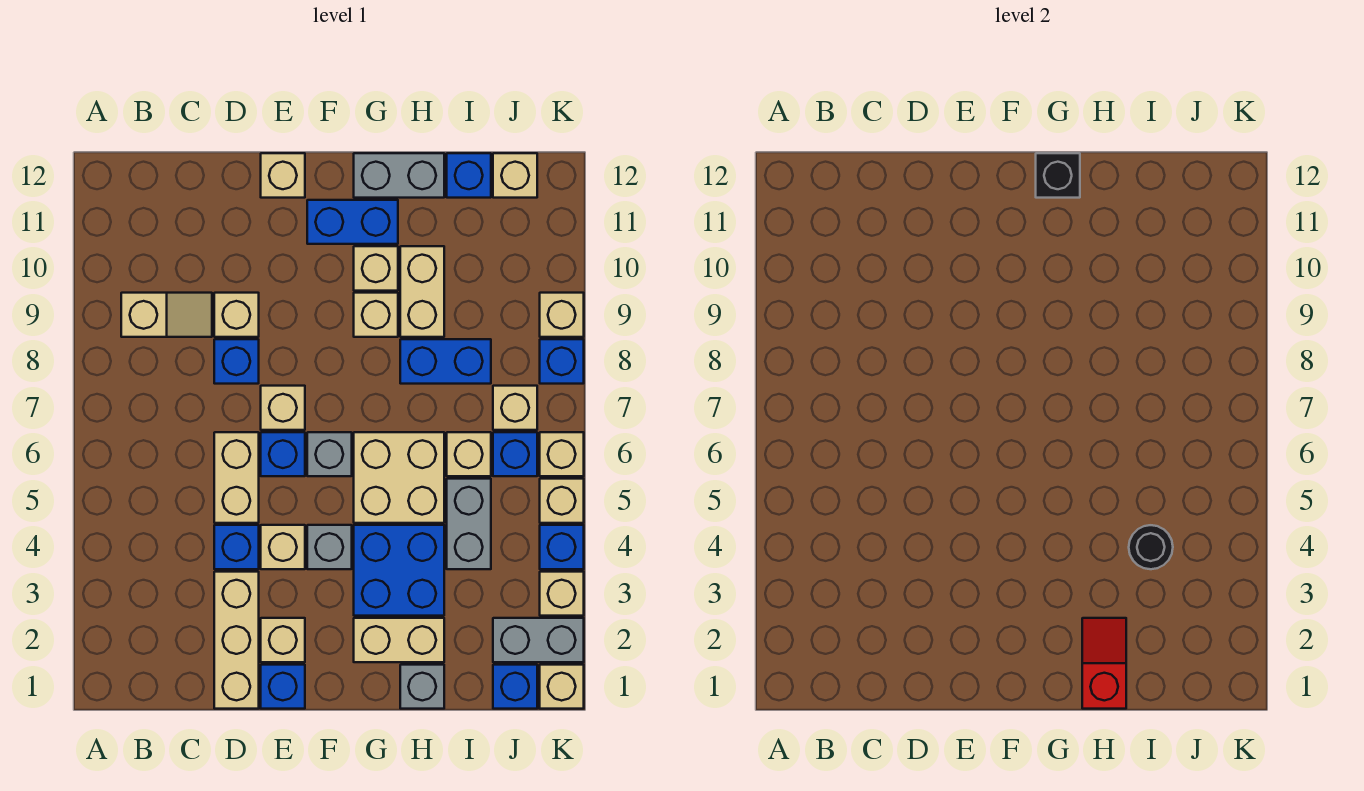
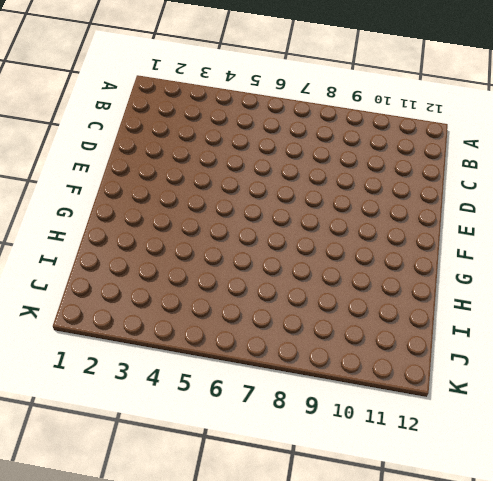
none -> tan slope B9:C9 level 1 top B
none -> tan brick D1:D3 level 1
none -> blue brick D4 level 1
none -> tan brick D5:D6 level 1

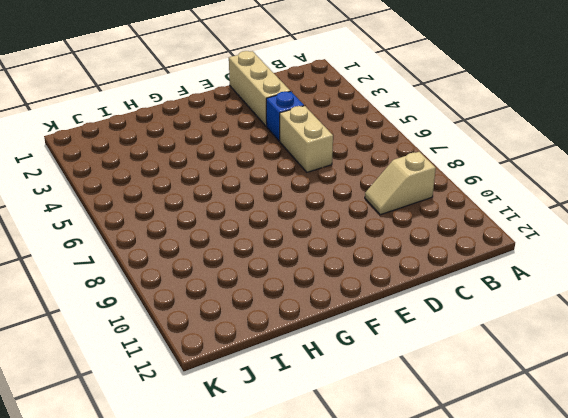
none -> blue brick D8 level 1
none -> tan brick D9 level 1
none -> blue brick E1 level 1
none -> tan brick E2 level 1

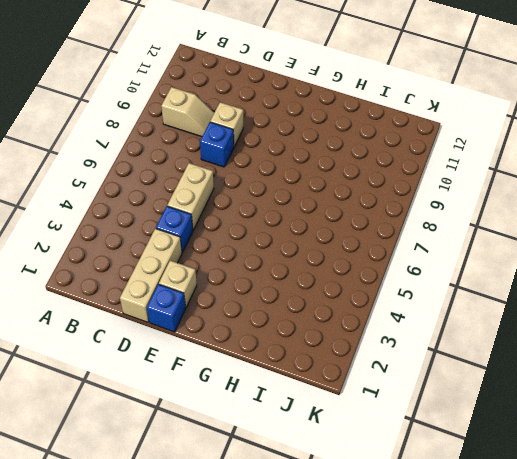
none -> tan brick E4 level 1
none -> blue brick E6 level 1
none -> tan brick E7 level 1
none -> tan brick E12 level 1

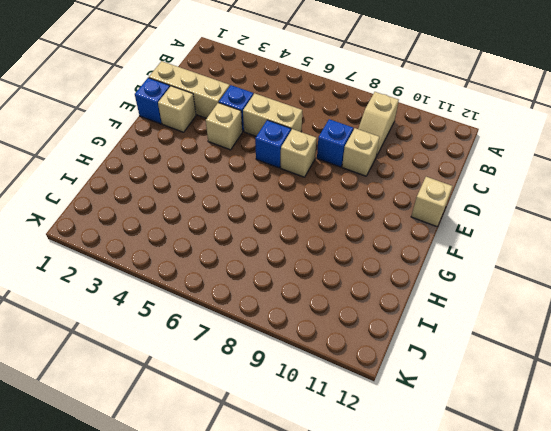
none -> grey brick F4 level 1
none -> grey brick F6 level 1
none -> blue brick F11:G11 level 1
none -> tan brick G2:H2 level 1

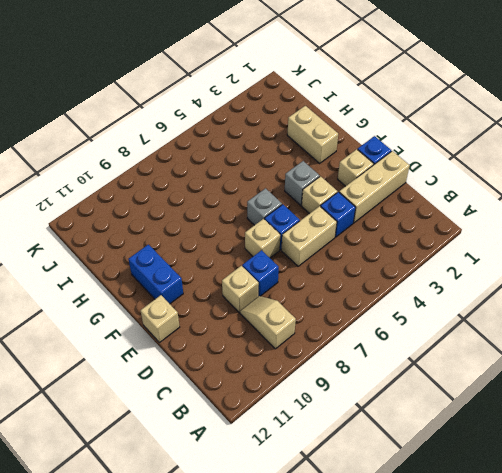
none -> blue brick G3:H4 level 1
none -> tan brick G5:H6 level 1
none -> tan brick G9 level 1
none -> tan brick G10 level 1

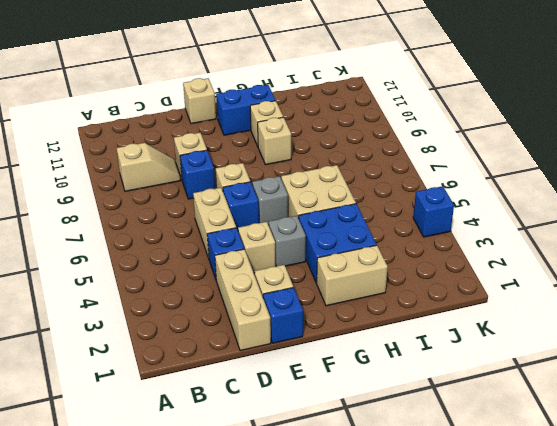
none -> grey brick G12:H12 level 1
none -> grey brick H1 level 1
none -> blue brick H8:I8 level 1
none -> tan brick H9:H10 level 1

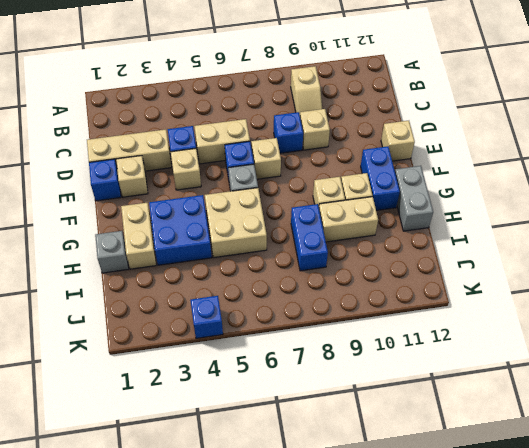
none -> grey brick F4 level 1
none -> grey brick I4:I5 level 1
none -> tan brick I6 level 1
none -> blue brick I12 level 1

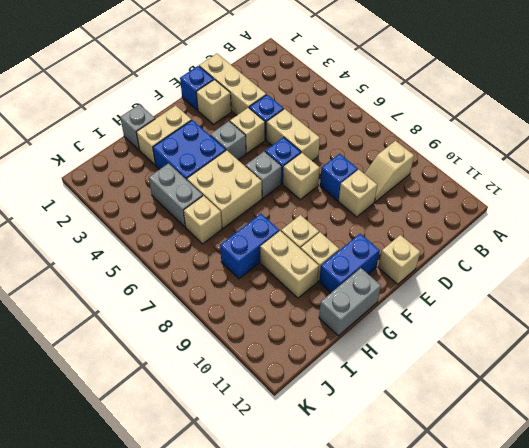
none -> blue brick I12 level 1
none -> blue brick J1 level 1
none -> grey brick J2:K2 level 1
none -> blue brick J6 level 1

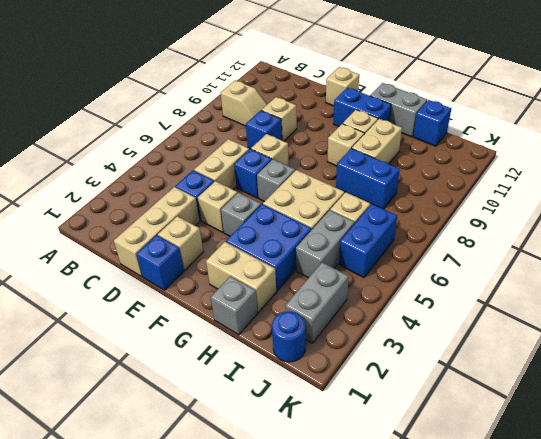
blue round brick J1 level 1 -> blue brick J1 level 1
grey brick J2:J3 level 1 -> grey brick J2:K2 level 1
blue brick J5:J6 level 1 -> blue brick J6 level 1
none -> tan brick J7 level 1
none -> tan brick J12 level 1
none -> tan brick K1 level 1
none -> tan brick K3 level 1

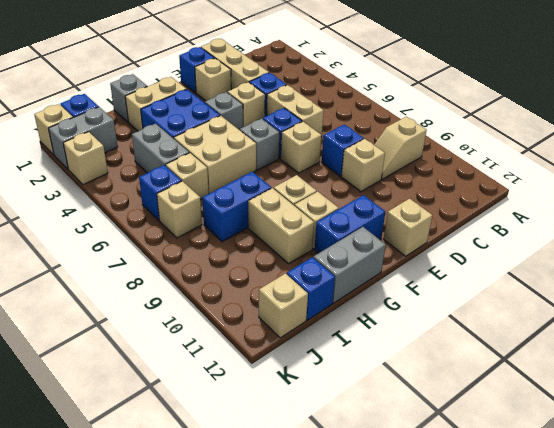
none -> blue brick K4 level 1
none -> tan brick K5 level 1
none -> tan brick K6 level 1
none -> blue brick K8 level 1

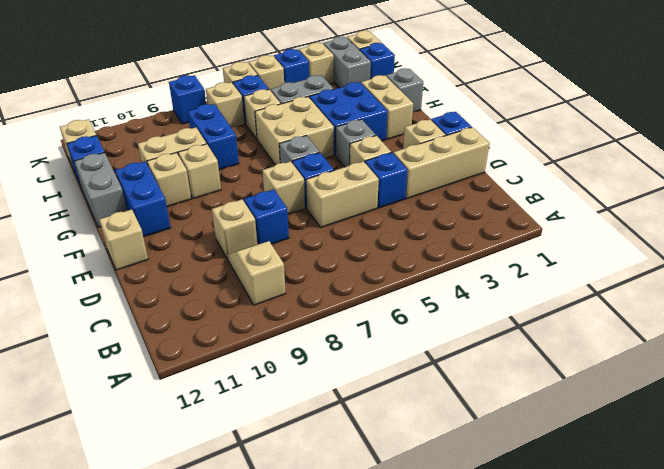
none -> tan brick K9 level 1
none -> black brick G12 level 2
none -> red slope H1:H2 level 2 top 1
none -> black round brick I4 level 2

